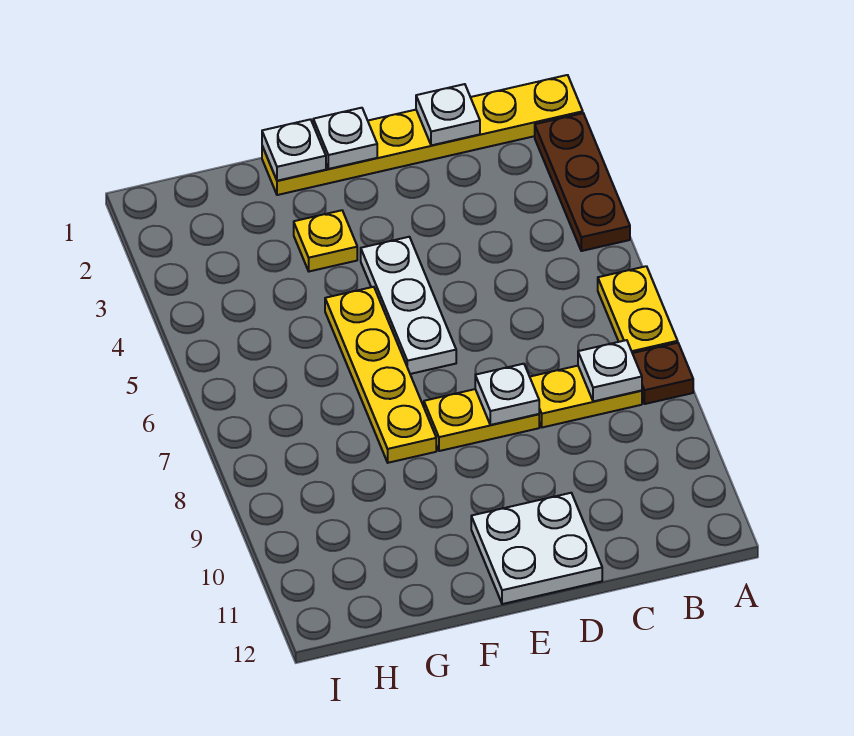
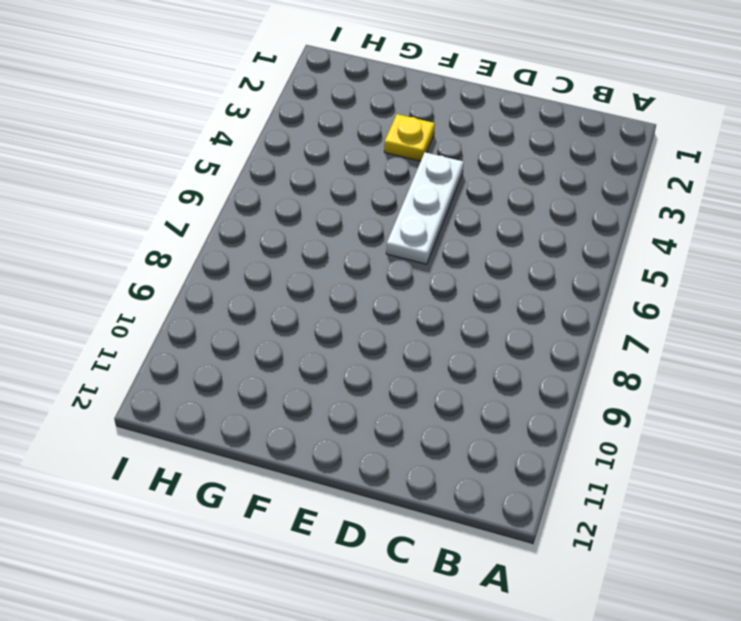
none -> yellow plate A1:F1 level 1
none -> brown plate A2:A4 level 1
none -> yellow plate A6:A7 level 1

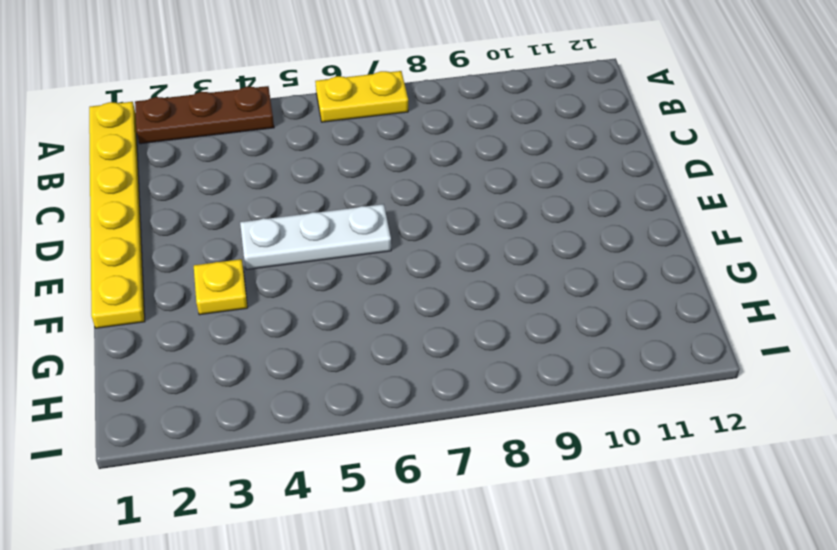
none -> brown plate A8 level 1
none -> yellow plate B8:C8 level 1
none -> yellow plate D8:E8 level 1

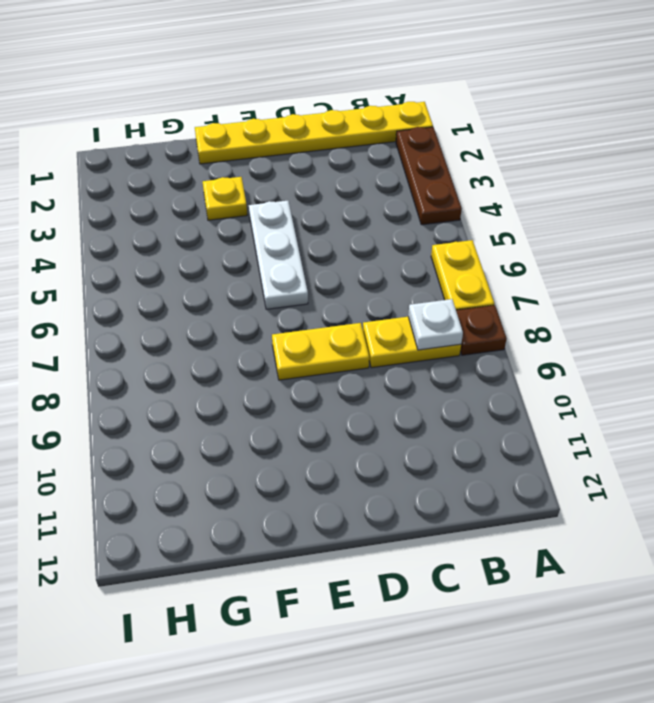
none -> white plate D11:E12 level 1
none -> yellow plate F5:F8 level 1
none -> white plate C1 level 2

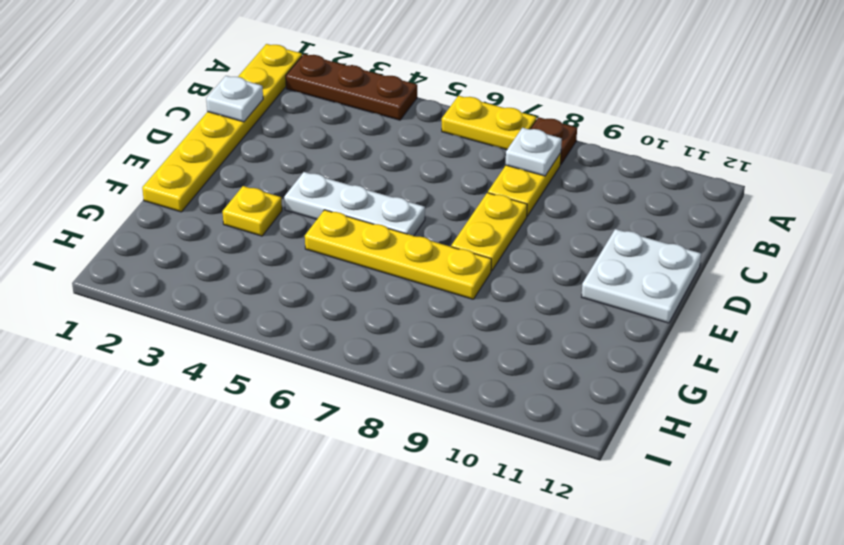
none -> white plate D8 level 2
none -> white plate E1 level 2
none -> white plate F1 level 2

